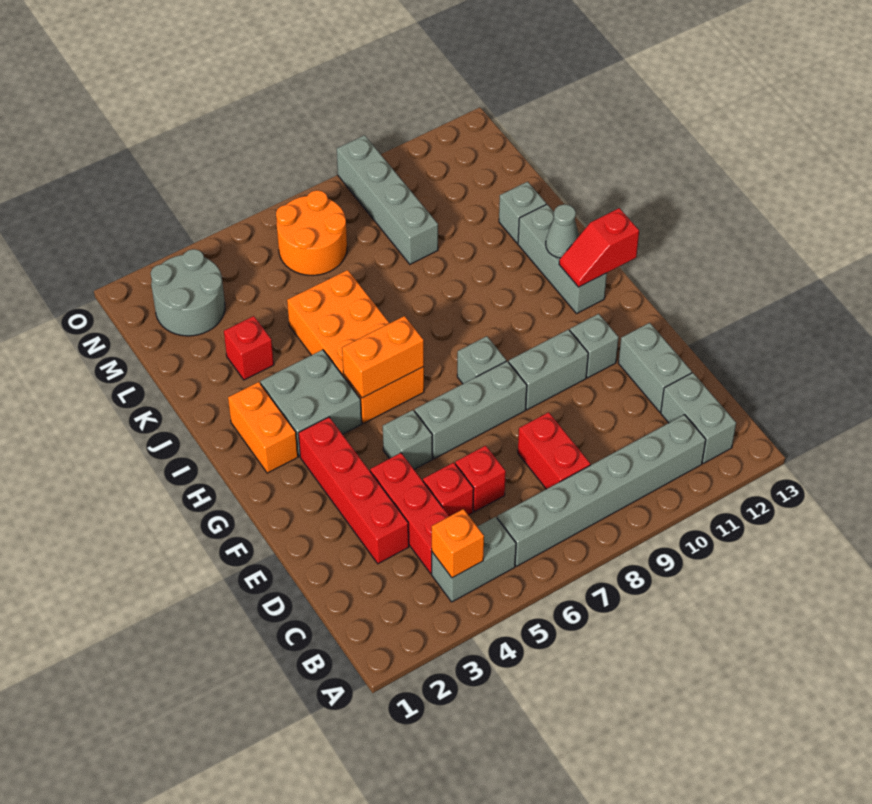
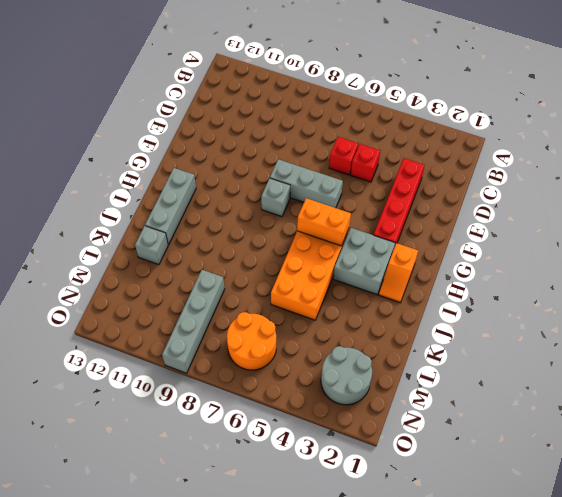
orange slope H2:I2 level 1 top H -> orange brick H2:I2 level 1
none -> grey brick B4:B5 level 1
none -> grey brick B6:B11 level 1
none -> grey brick B12:C12 level 1

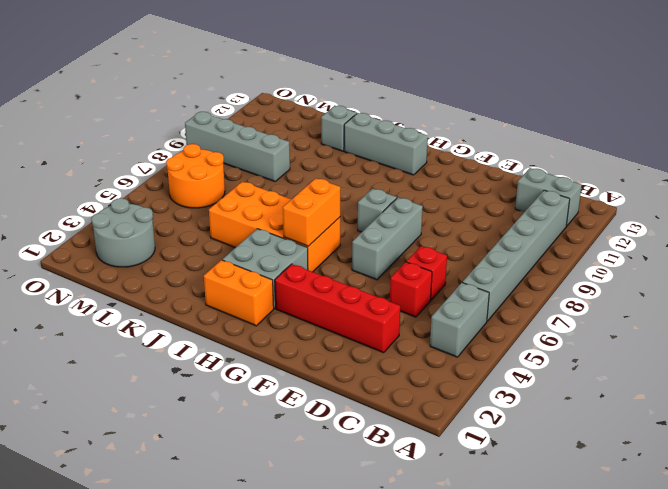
none -> red brick C4:E4 level 1
none -> red brick C8:D8 level 1
none -> grey brick D12:E12 level 1

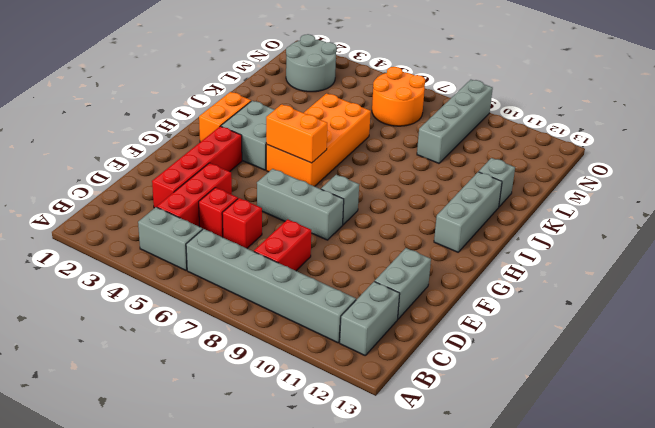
none -> grey brick F5 level 1
none -> grey brick F9:F10 level 1
none -> grey brick F11 level 1

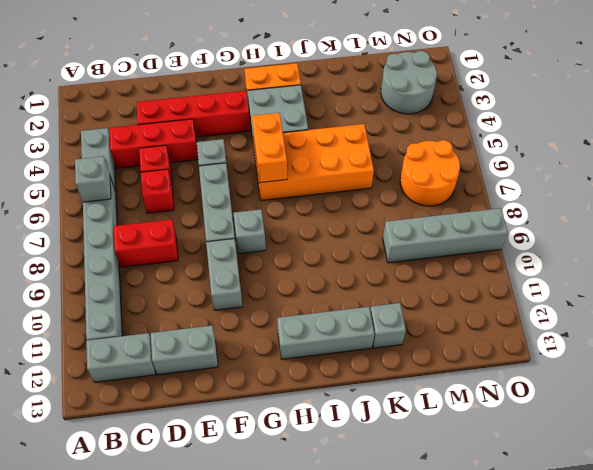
grey brick B6 level 2 -> grey brick F11 level 1
none -> red brick K3 level 1
none -> orange brick B4 level 2
none -> red slope H12:H13 level 2 top 13

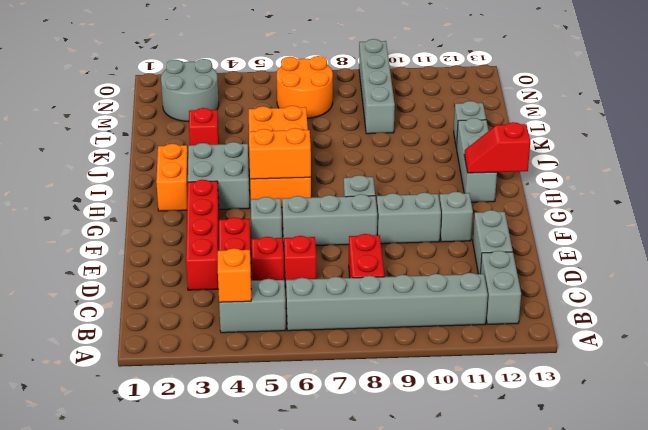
none -> grey cone I12 level 2

